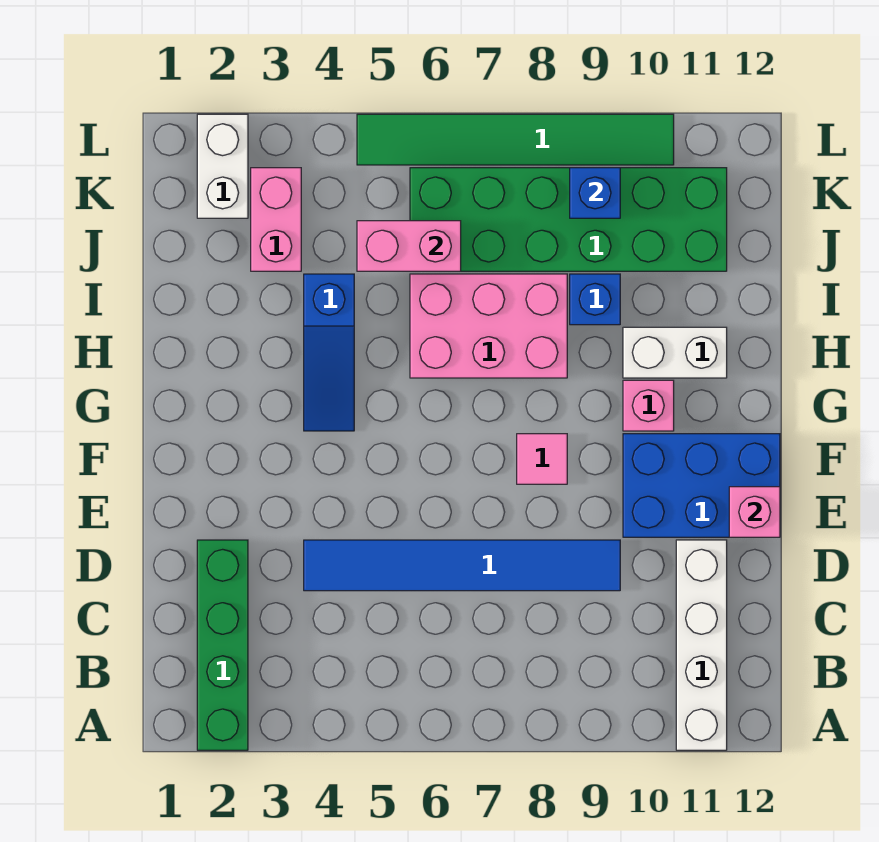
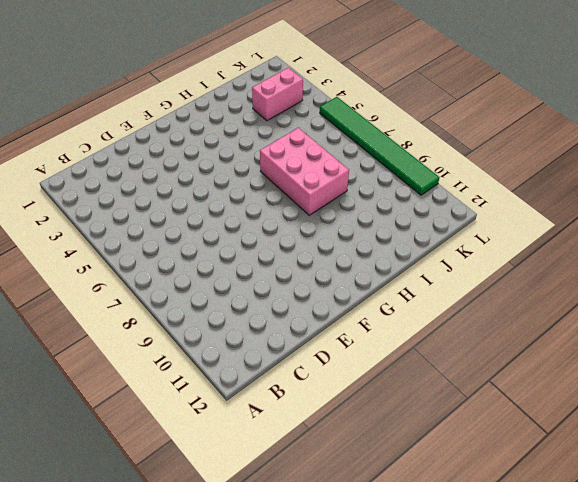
none -> green brick A2:D2 level 1
none -> white brick A11:D11 level 1
none -> blue tile D4:D9 level 1

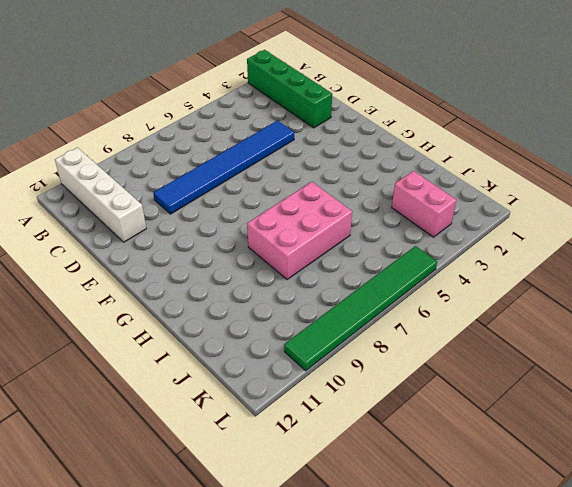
none -> blue brick E10:F12 level 1
none -> pink tile F8 level 1
none -> blue slope G4:I4 level 1 top I

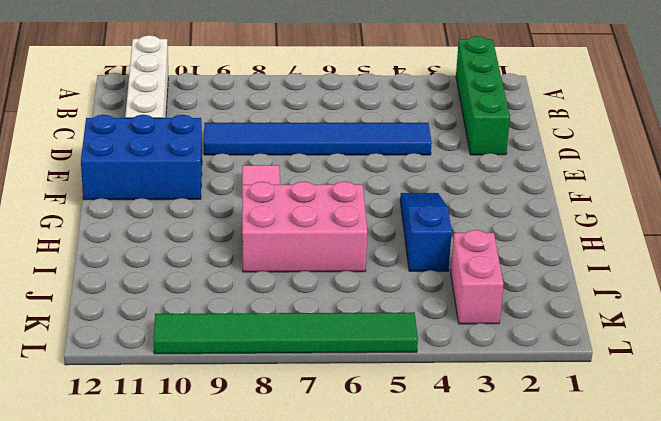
none -> pink brick G10 level 1
none -> white brick H10:H11 level 1
none -> blue brick I9 level 1

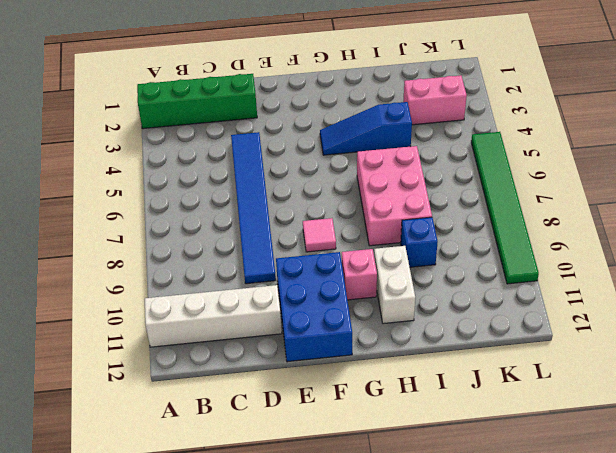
none -> green brick J6:K11 level 1
none -> white brick K2:L2 level 1
none -> pink brick E12 level 2

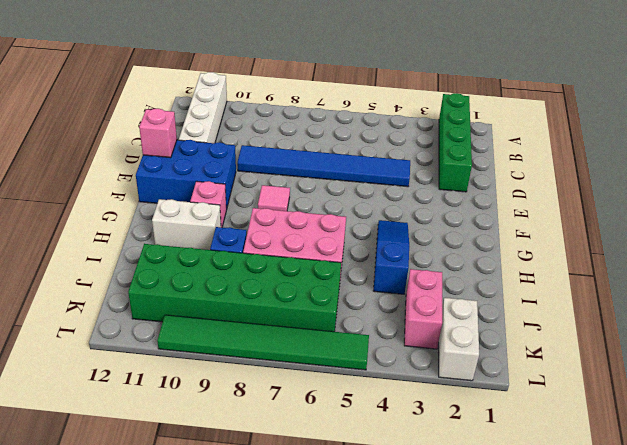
none -> pink brick J5:J6 level 2
none -> blue brick K9 level 2

